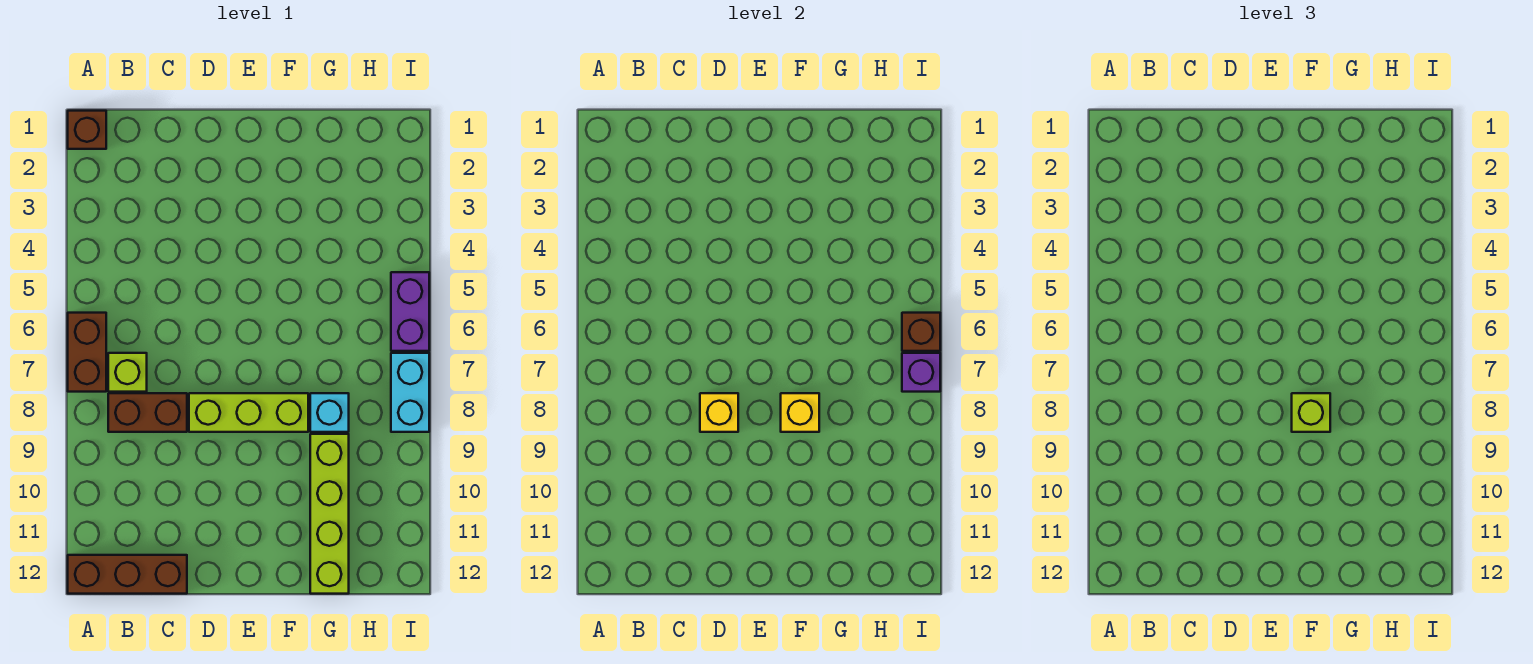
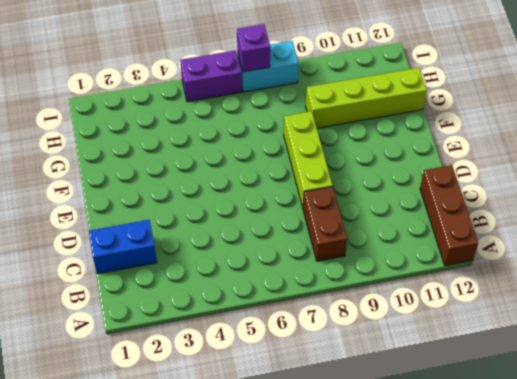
blue brick C1:C2 level 1 -> none
none -> brown brick A1 level 1
none -> brown brick A6:A7 level 1
none -> lime brick B7 level 1

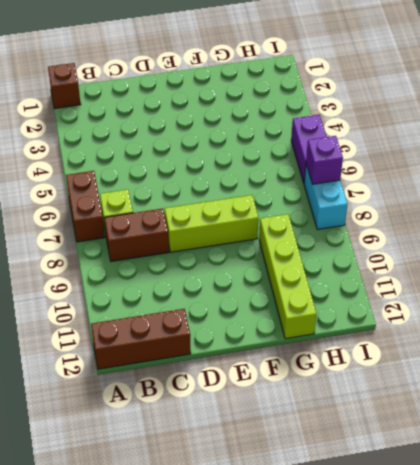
none -> cyan brick G8 level 1
none -> yellow brick D8 level 2
none -> yellow brick F8 level 2

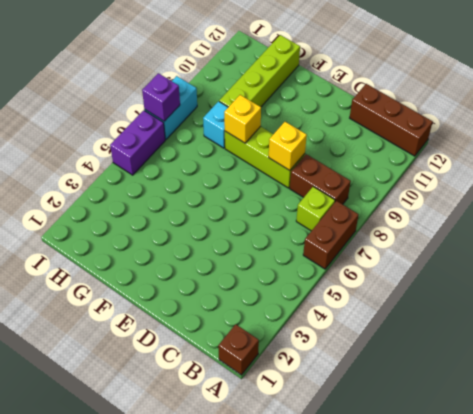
none -> brown brick I6 level 2
none -> lime brick F8 level 3

